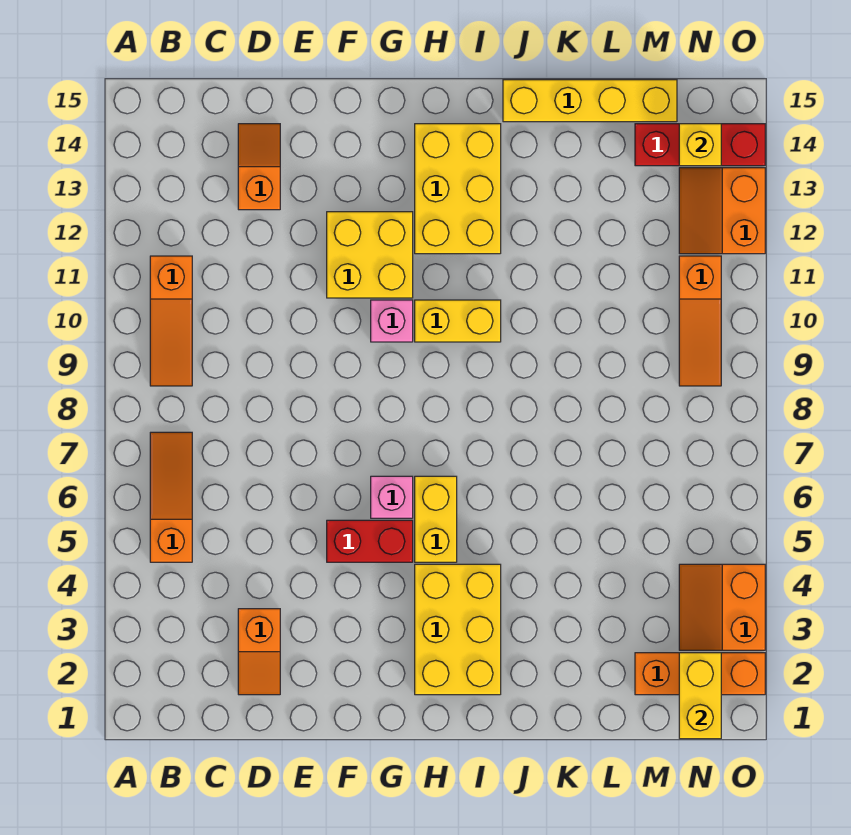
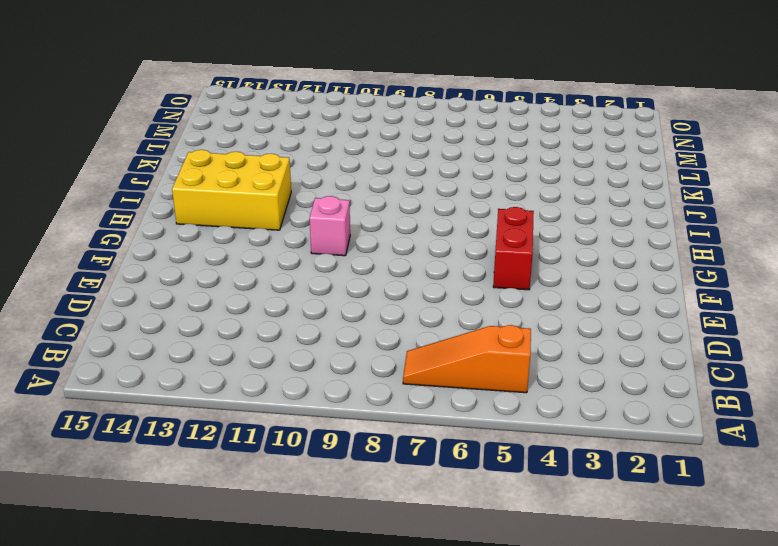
none -> orange slope B9:B11 level 1 top 11
none -> orange slope D2:D3 level 1 top 3
none -> orange slope D13:D14 level 1 top 13

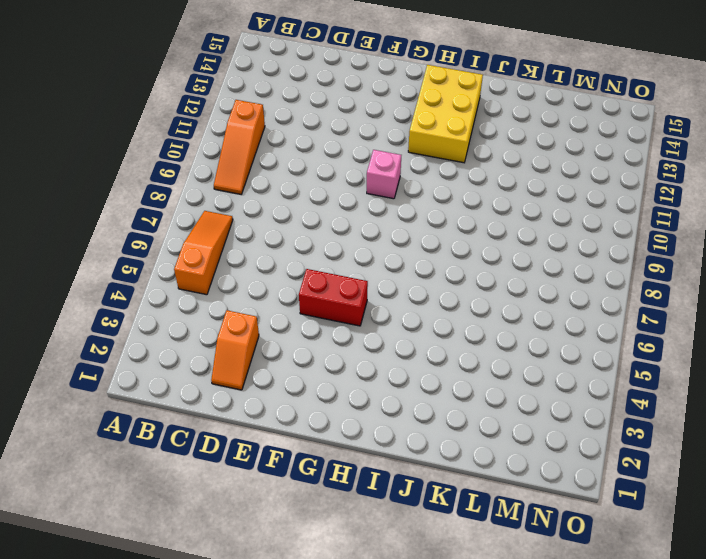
none -> orange slope D13:D14 level 1 top 13
none -> yellow brick F11:G12 level 1
none -> pink brick G6 level 1

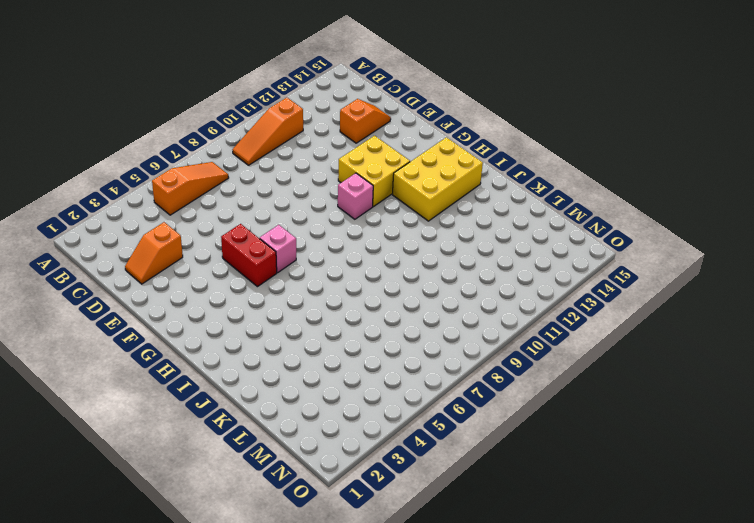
none -> yellow brick H2:I4 level 1
none -> yellow brick H5:H6 level 1
none -> yellow brick H10:I10 level 1

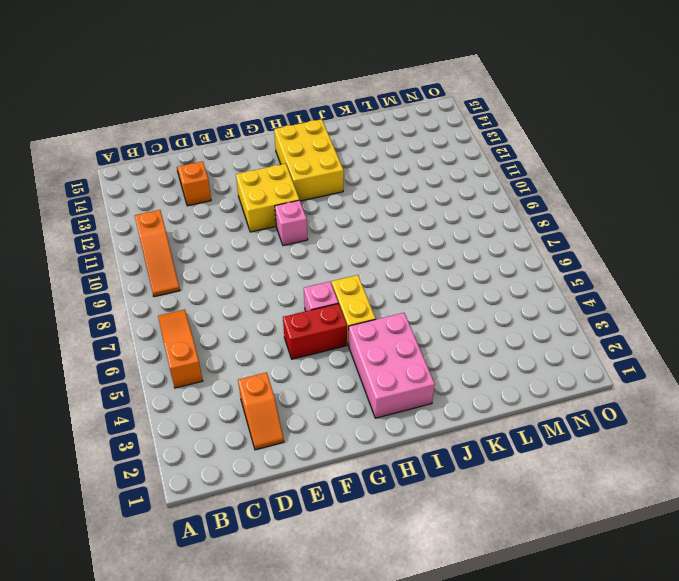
pink brick H2:I4 level 1 -> yellow brick H2:I4 level 1
none -> yellow brick H10:I10 level 1
none -> yellow brick J15:M15 level 1
none -> orange brick M2:O2 level 1

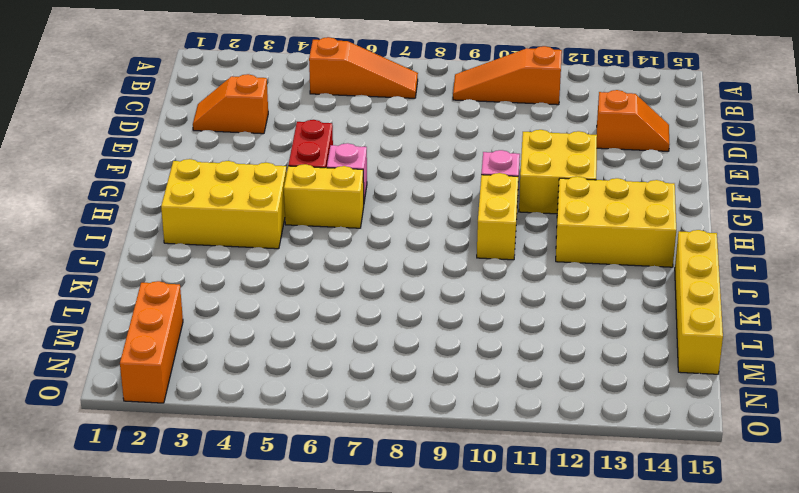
none -> red brick M14:O14 level 1
none -> orange slope N3:O4 level 1 top O
none -> orange slope N9:N11 level 1 top 11

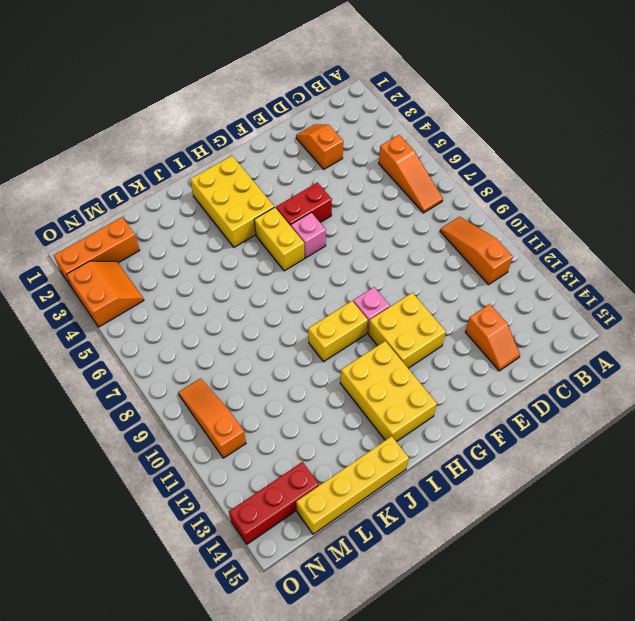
none -> orange slope N12:O13 level 1 top O
none -> yellow brick N1:N2 level 2
none -> yellow brick N14 level 2

